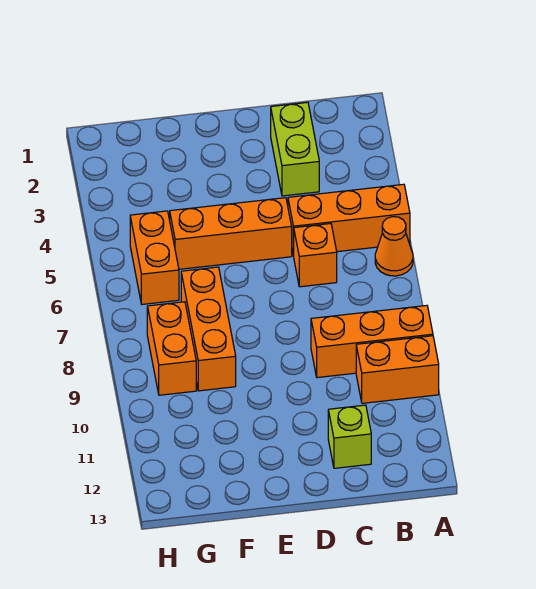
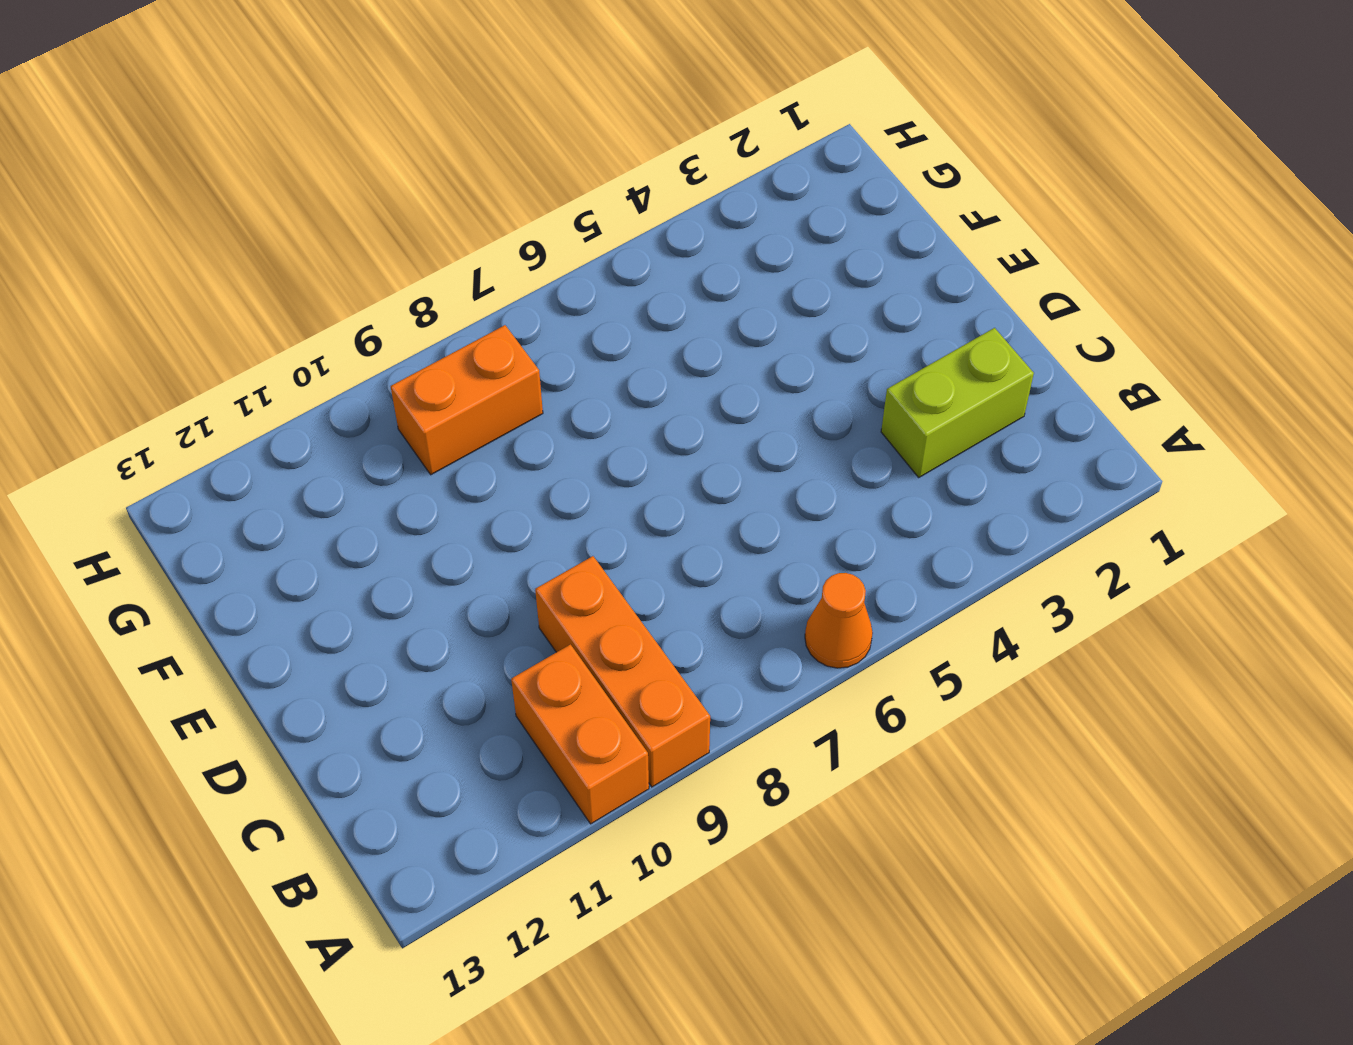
none -> orange brick A5:C5 level 1
none -> orange brick C6 level 1

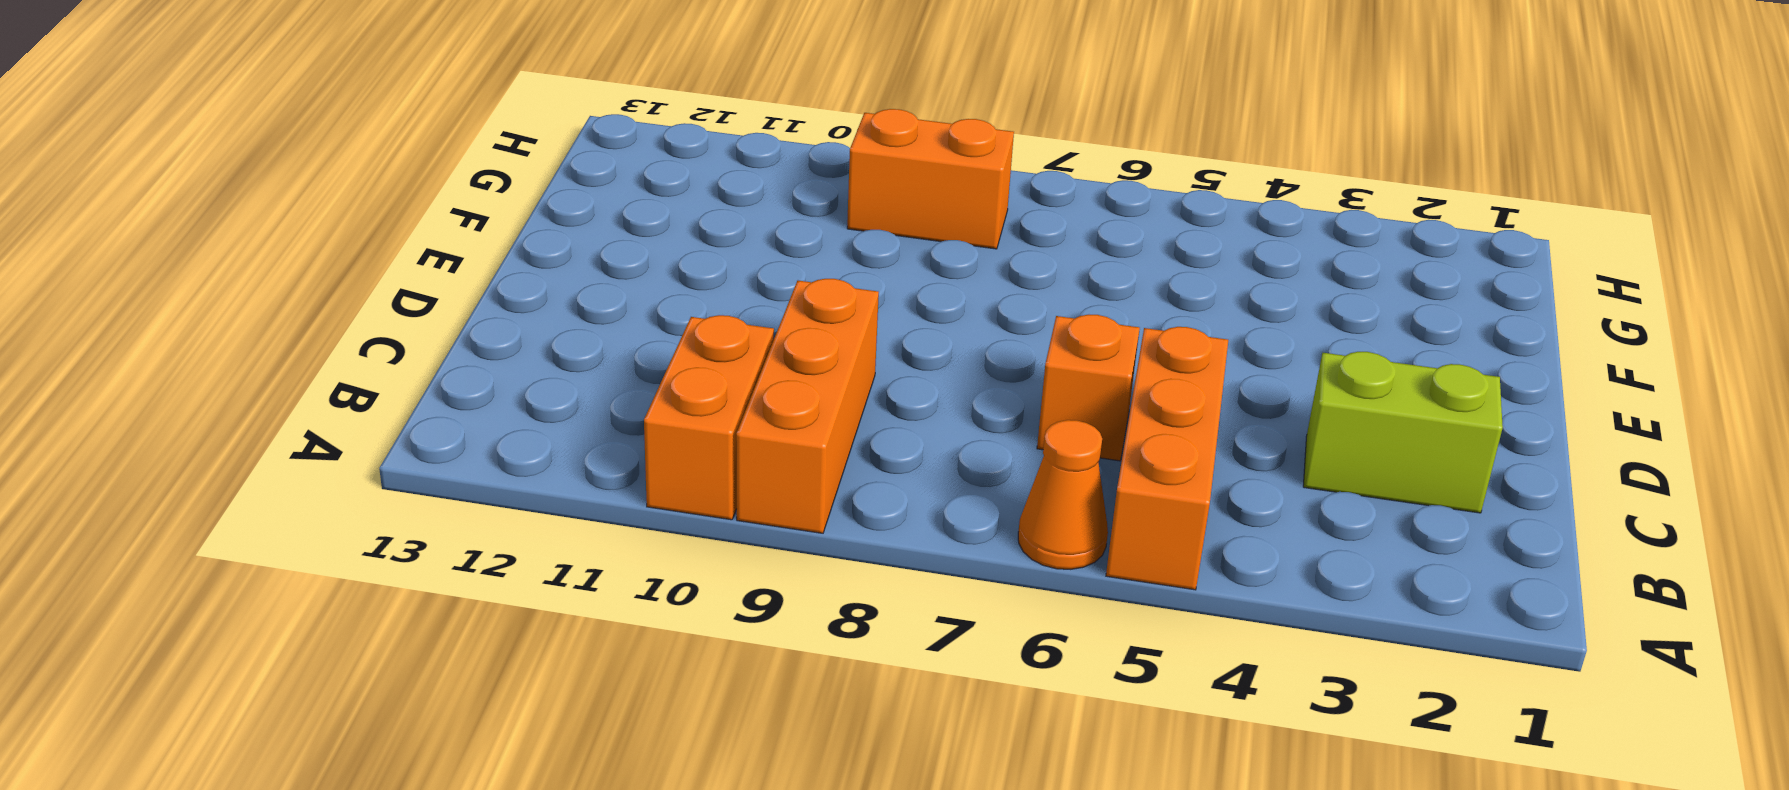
none -> lime brick C12 level 1
none -> orange brick D5:F5 level 1

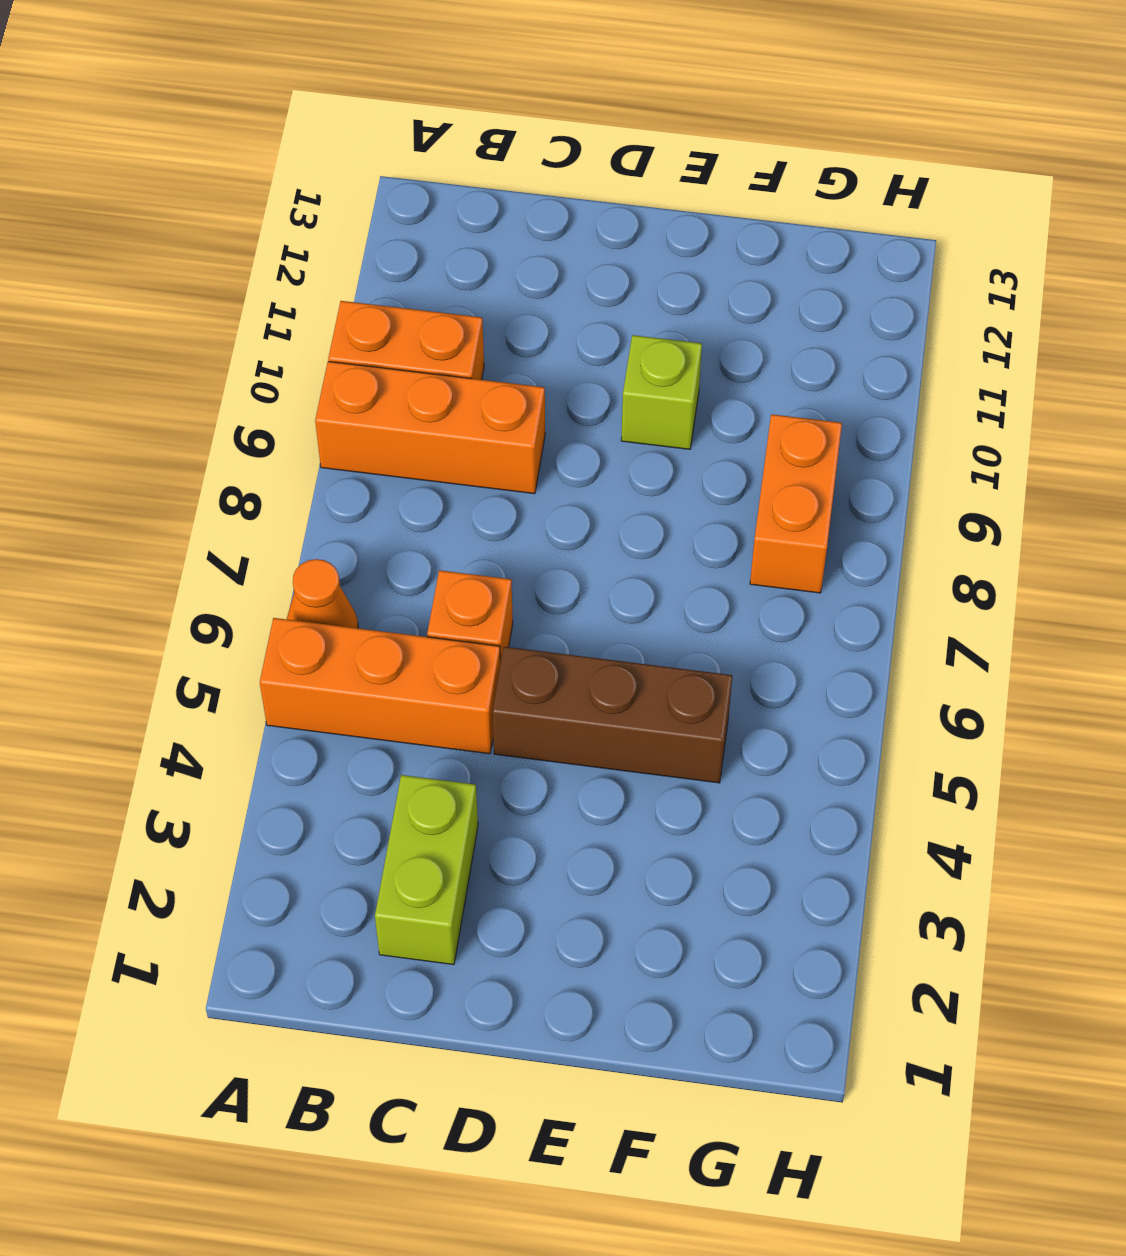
brown brick D5:F5 level 1 -> orange brick D5:F5 level 1
lime brick E10 level 1 -> lime brick C12 level 1
none -> orange brick F7:F9 level 1
none -> orange brick G5:G6 level 1

